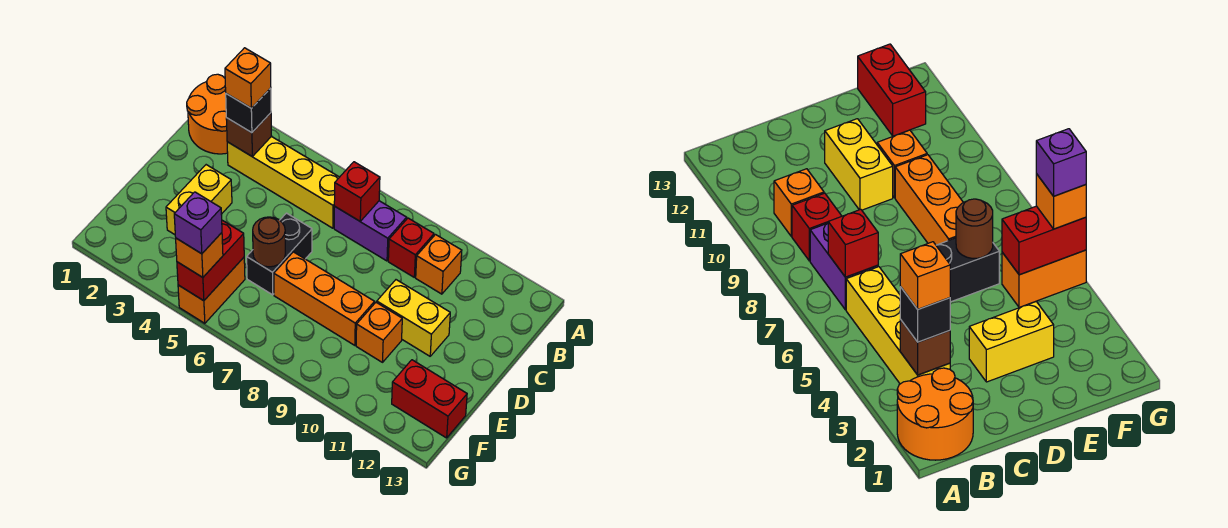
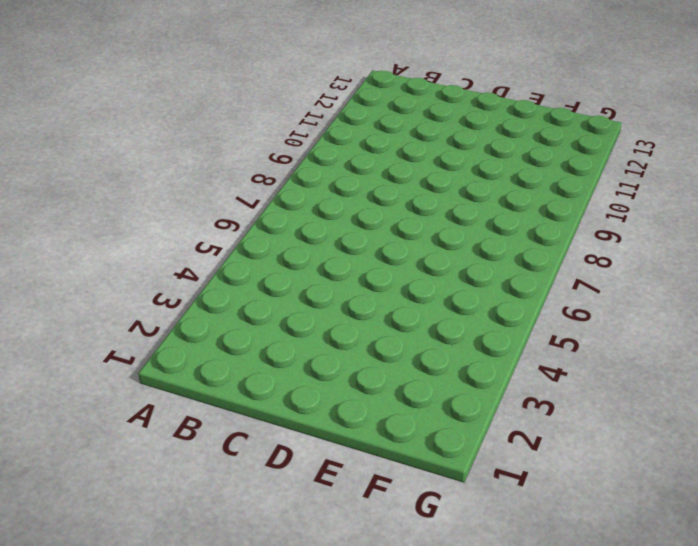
none -> orange round brick A1:B2 level 1
none -> yellow brick B3:B6 level 1
none -> purple brick B7:B8 level 1

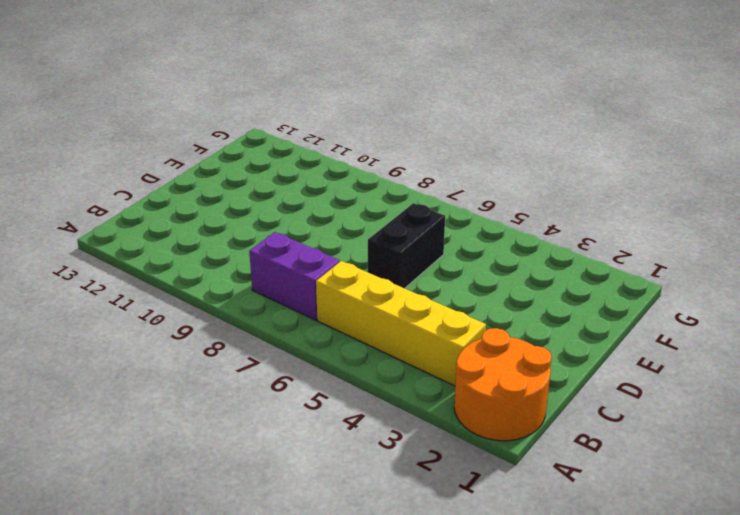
none -> red brick B9 level 1
none -> orange brick B10 level 1
none -> yellow brick D3:E3 level 1

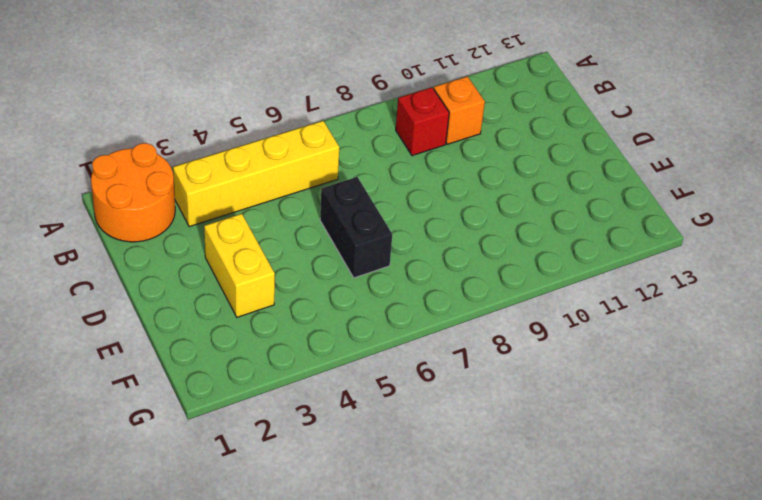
none -> purple brick B7:B8 level 1
none -> yellow brick D10:D11 level 1
none -> orange brick E7:E9 level 1

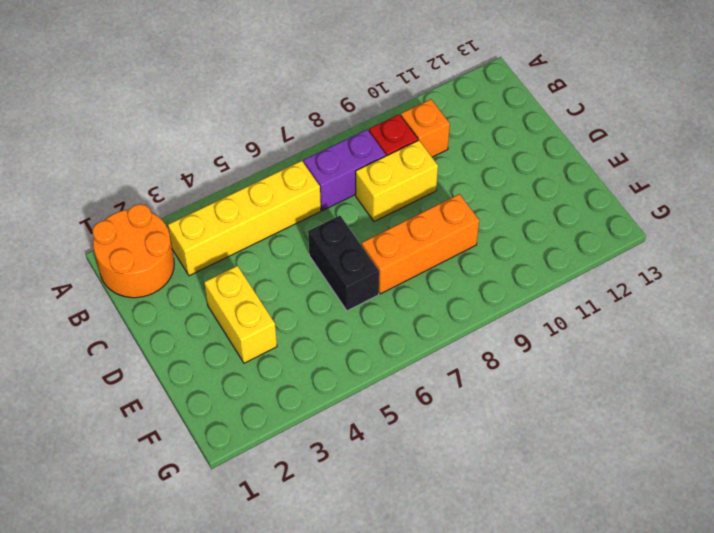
yellow brick C8:C9 level 1 -> yellow brick D10:D11 level 1
none -> orange brick E10 level 1
none -> orange brick F5:G5 level 1
none -> red brick F12:F13 level 1

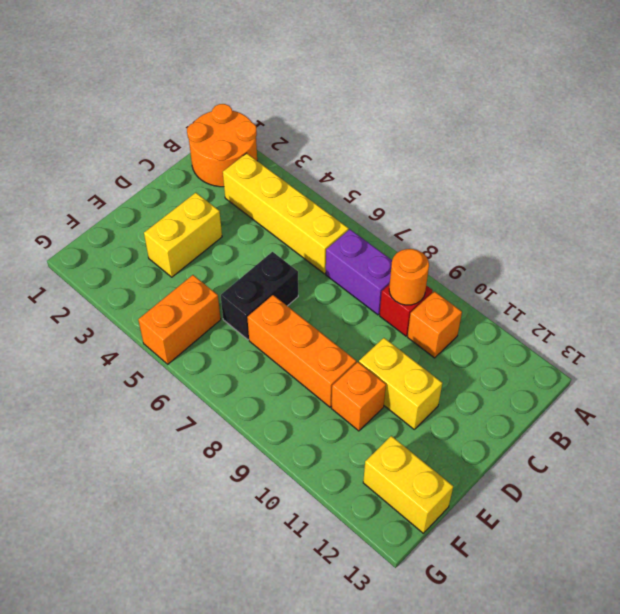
orange round brick B9 level 2 -> none
yellow brick F12:F13 level 1 -> red brick F12:F13 level 1
none -> brown brick B3 level 2
none -> red brick B7 level 2
none -> brown round brick E6 level 2

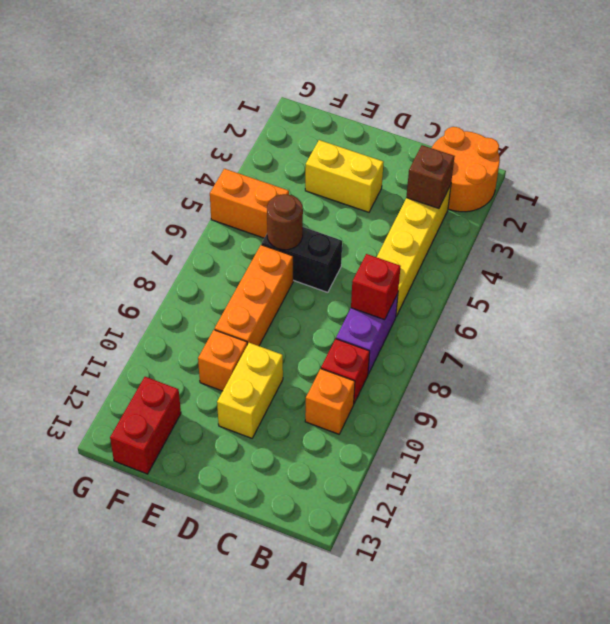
none -> red brick F5:G5 level 2
none -> black brick B3 level 3
none -> orange brick G5 level 3

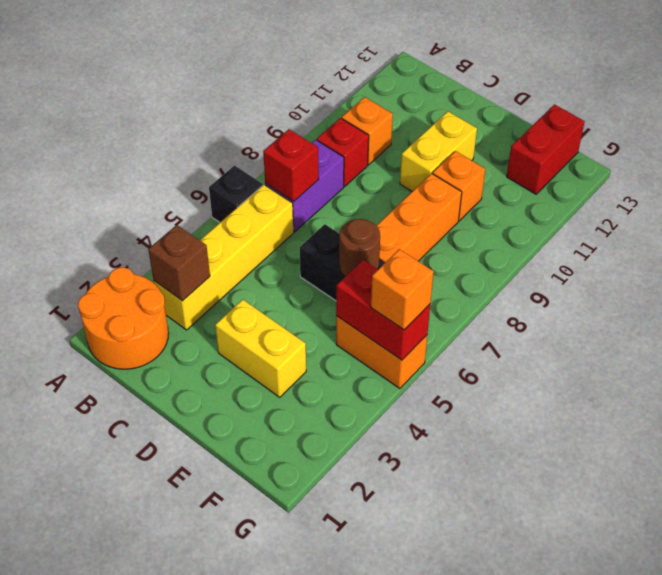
black brick A6 level 1 -> black brick B3 level 3
none -> orange brick B3 level 4
none -> purple brick G5 level 4

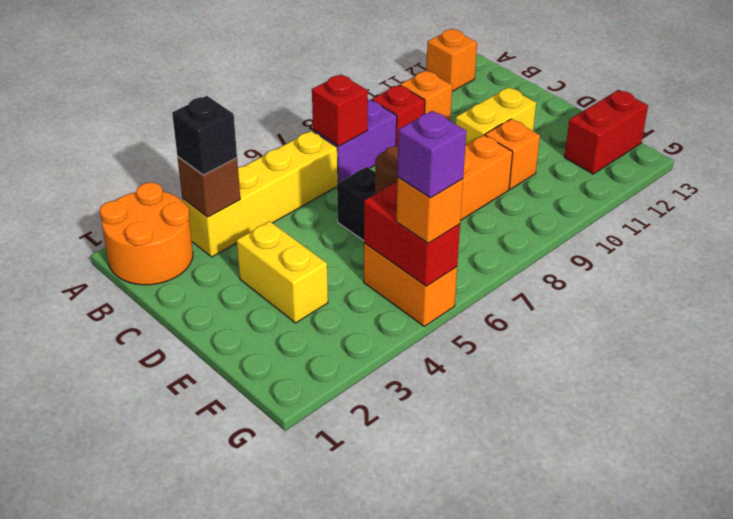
orange brick A12 level 1 -> orange brick B3 level 4

